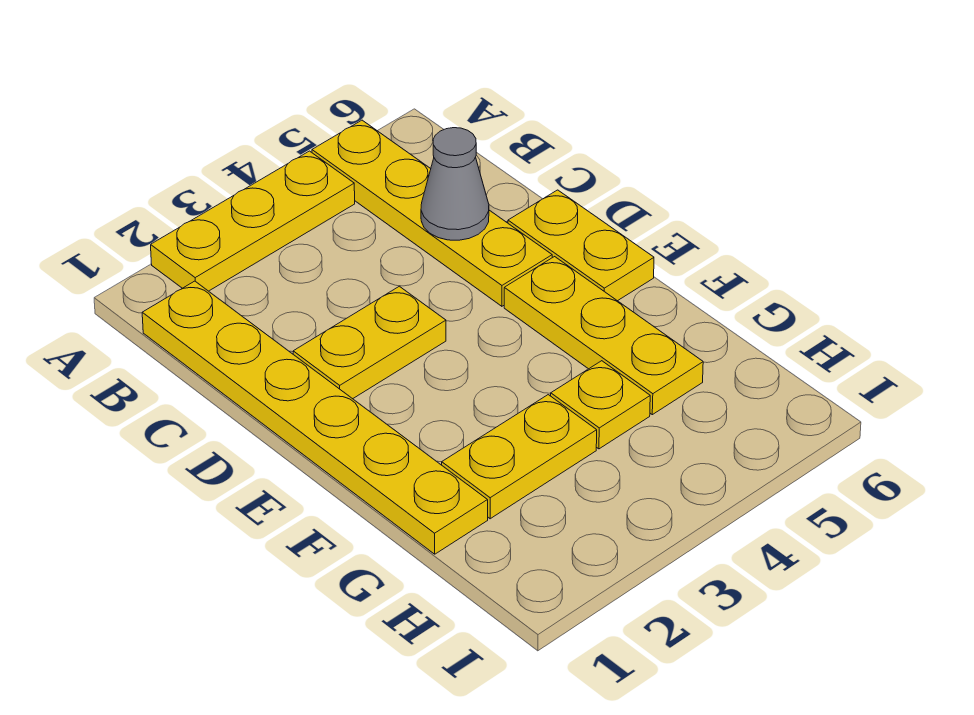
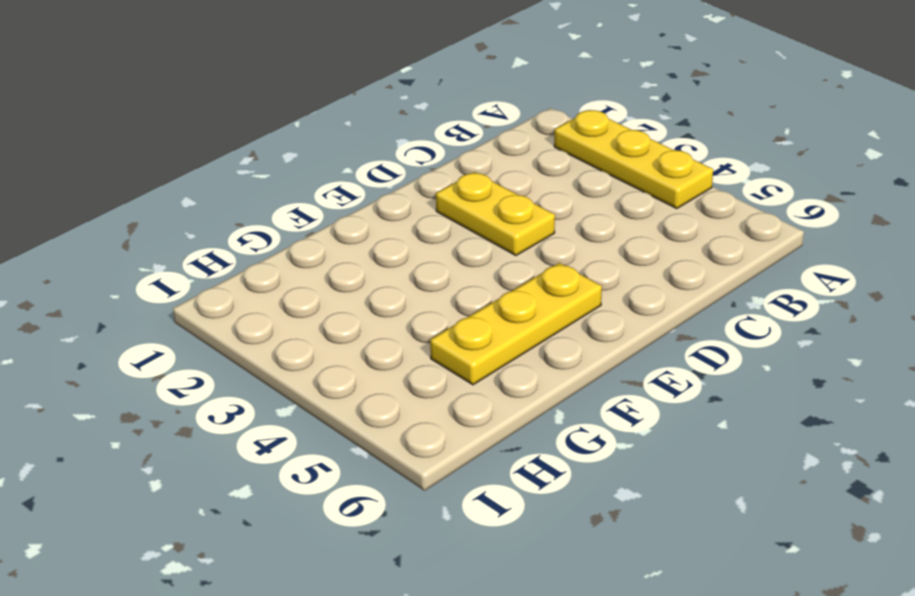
none -> yellow plate A5:D5 level 1
none -> yellow plate B1:G1 level 1

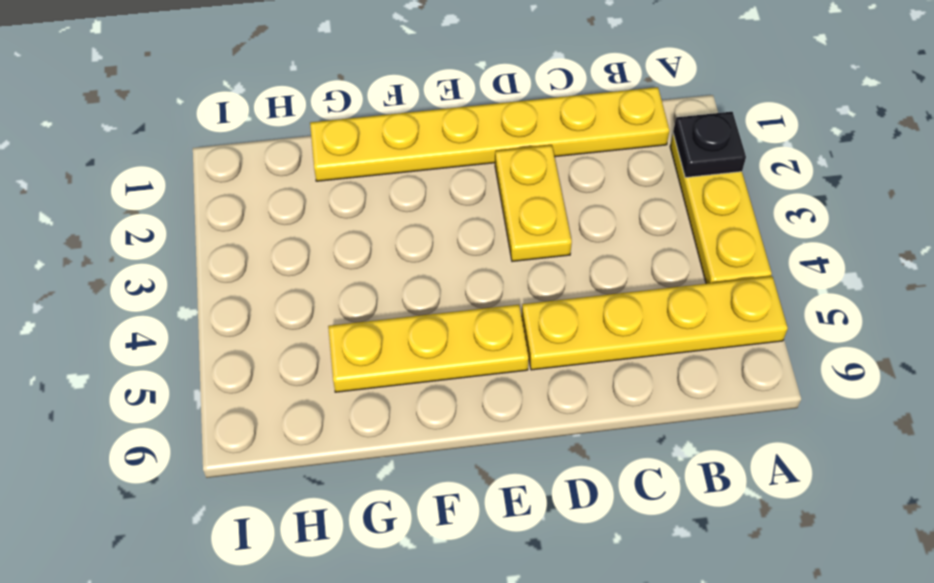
black plate A2 level 2 -> none
none -> yellow plate D6:E6 level 1
none -> yellow plate G2:G3 level 1

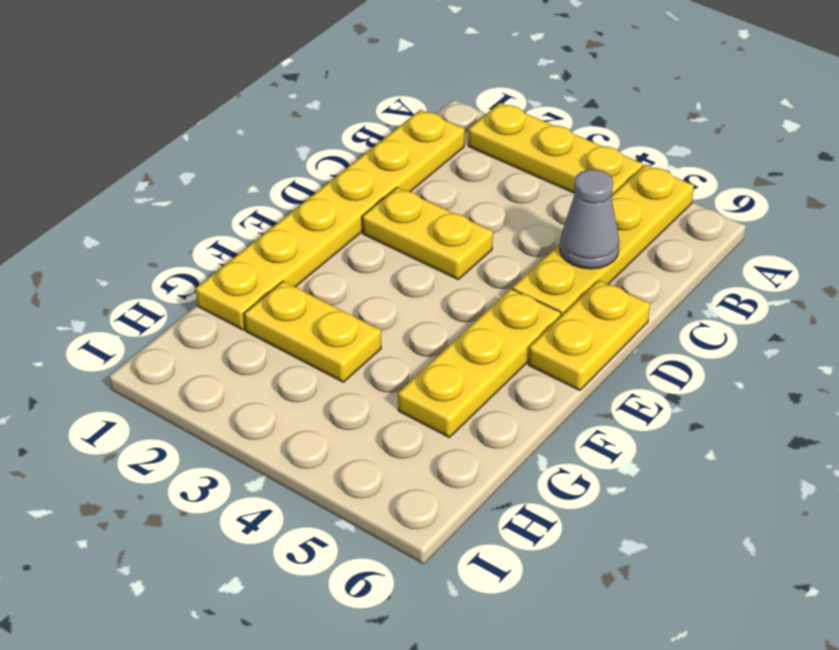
none -> yellow plate G4 level 1

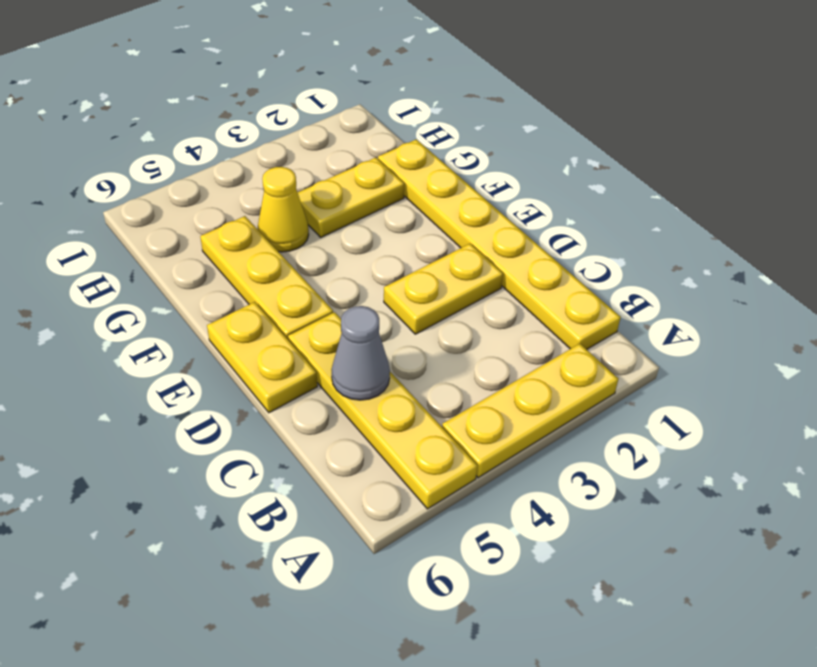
yellow cone G4 level 1 -> yellow plate G4 level 1

